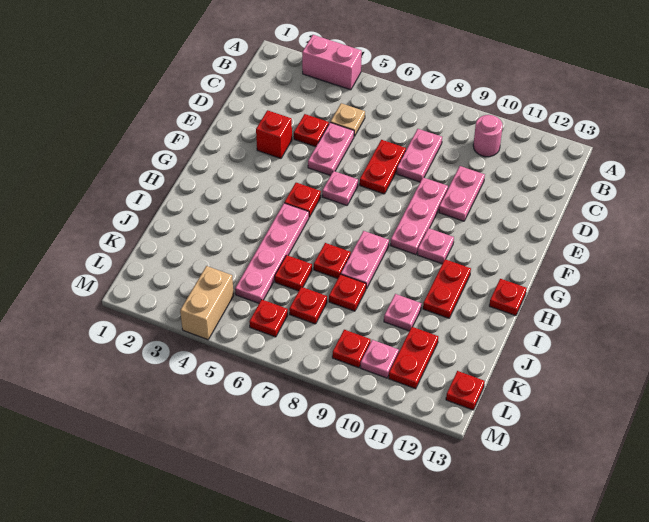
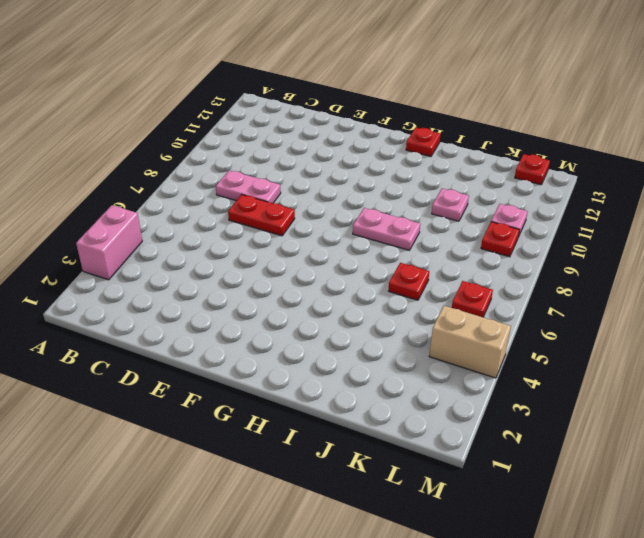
none -> pink round brick B10 level 1
none -> tan plate C5 level 1
none -> red plate D4 level 1

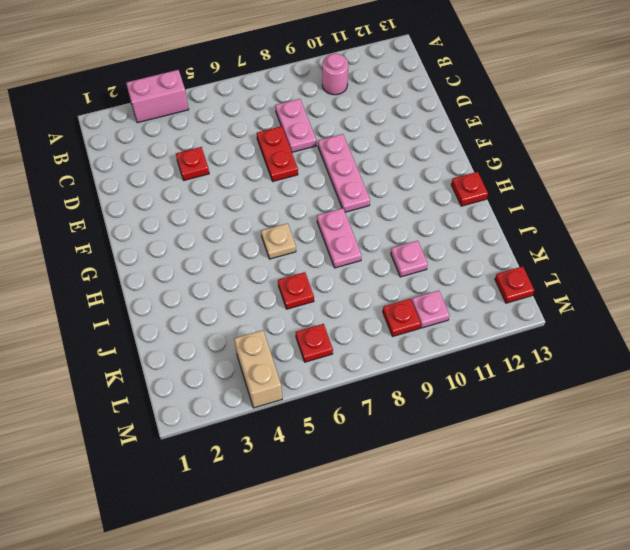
tan plate H6 level 1 -> tan plate C5 level 1
none -> pink plate D5:E5 level 1
none -> pink plate D10:E10 level 1
none -> red brick E3 level 1

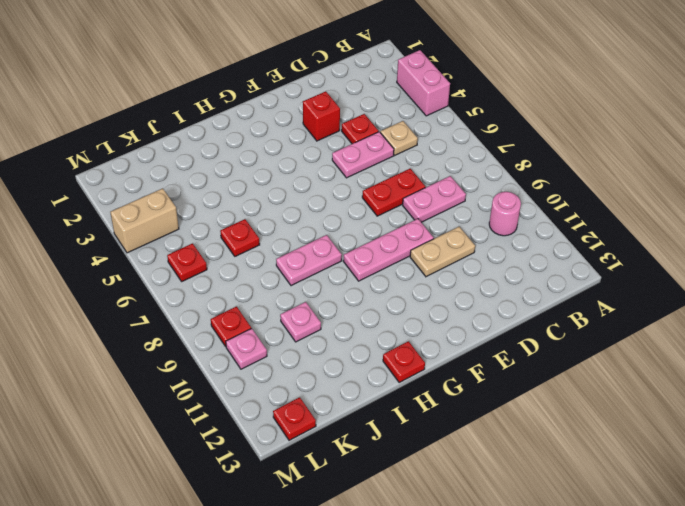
tan plate D10:E10 level 1 -> pink plate D10:E10 level 1
none -> pink plate F6 level 1
none -> red plate G5 level 1
none -> pink plate G10 level 1

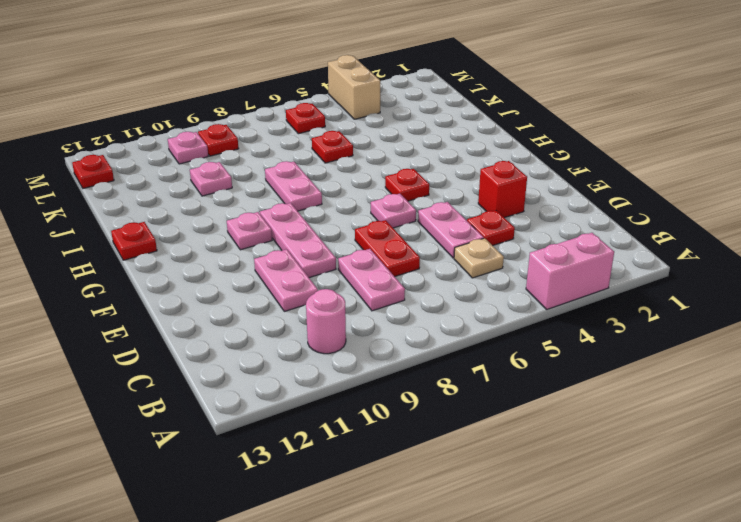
none -> pink plate H5:K5 level 1
none -> red plate H11:I11 level 1
none -> red plate I7 level 1

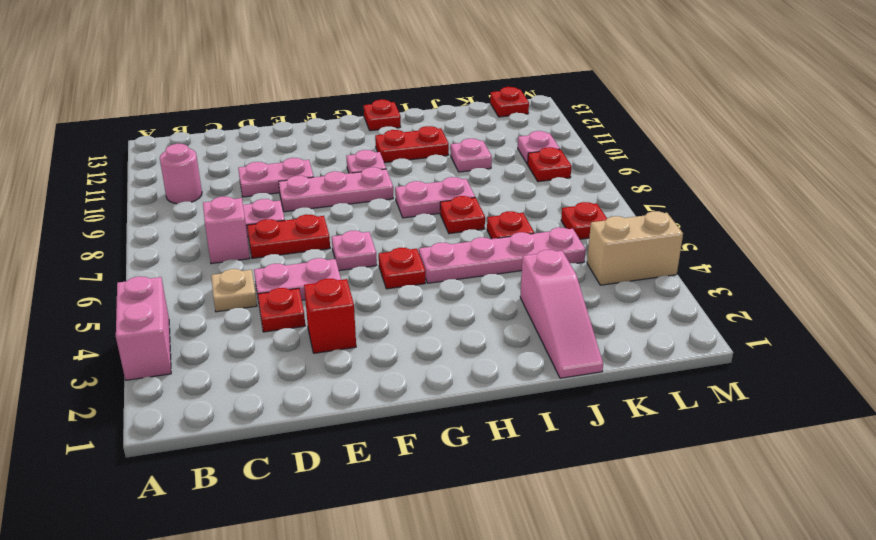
pink brick C7 level 1 -> none
pink slope J1:J3 level 1 top 3 -> none
none -> red plate J8 level 1
none -> red plate K7 level 1
none -> red plate K11:L11 level 1

